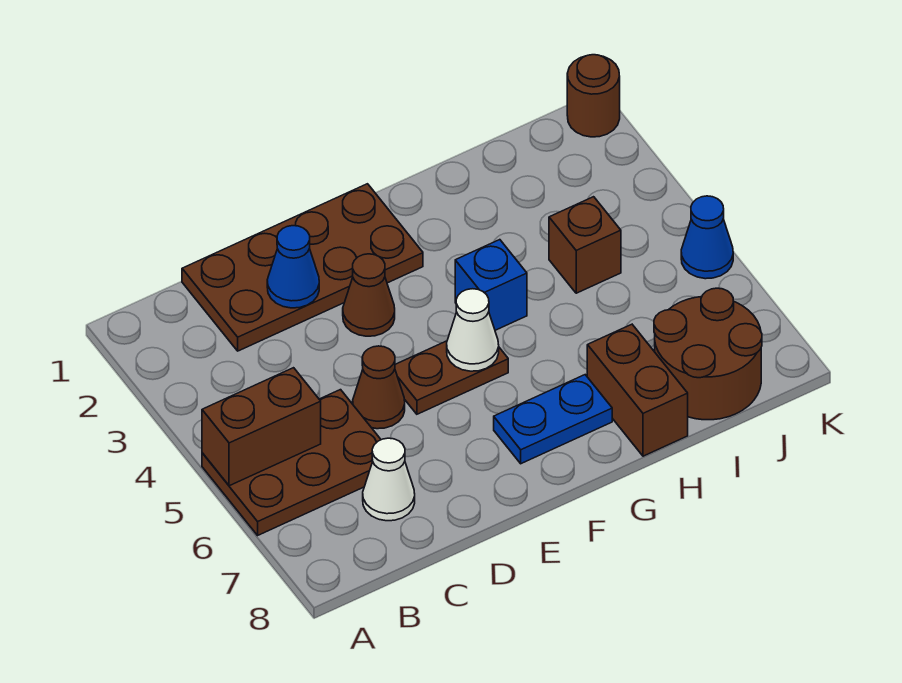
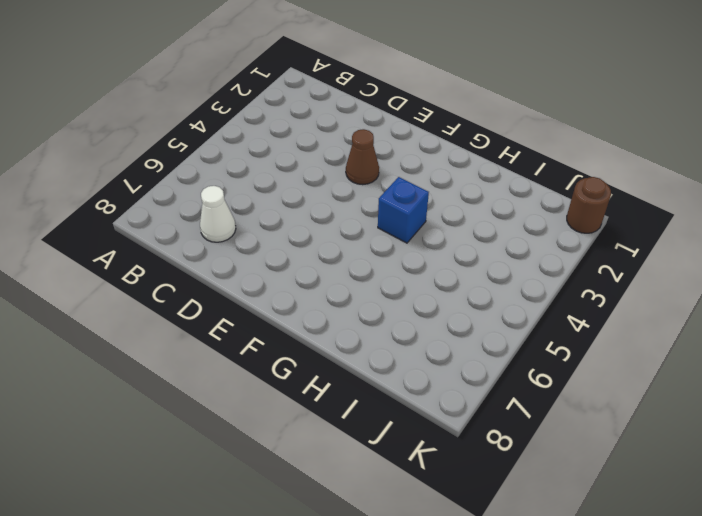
none -> brown plate A5:C6 level 1
none -> brown plate C1:F2 level 1
none -> brown cone D5 level 1

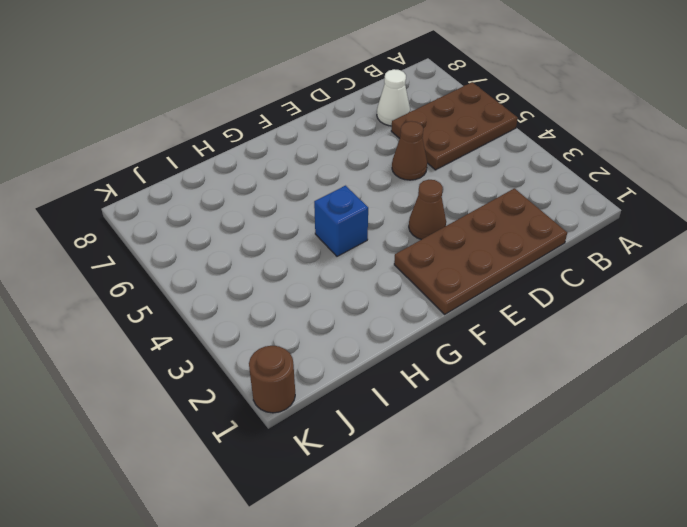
none -> brown plate E5:F5 level 1
none -> blue plate F7:G7 level 1
none -> brown brick H7:H8 level 1

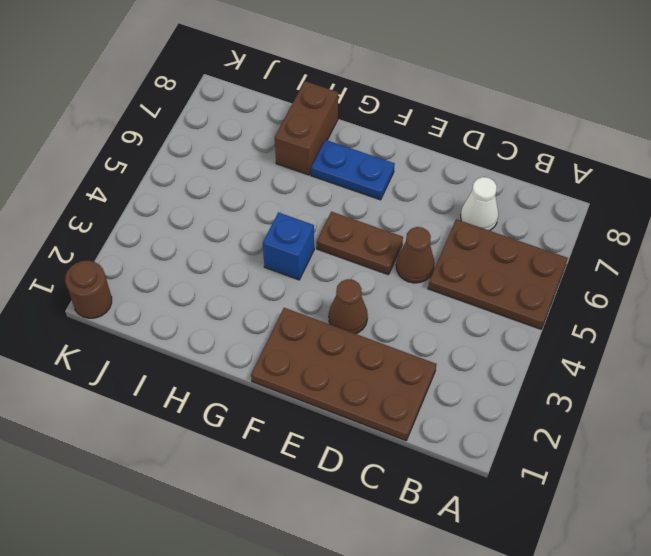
none -> brown brick I4 level 1
none -> brown round brick I7:J8 level 1
none -> blue cone K5 level 1

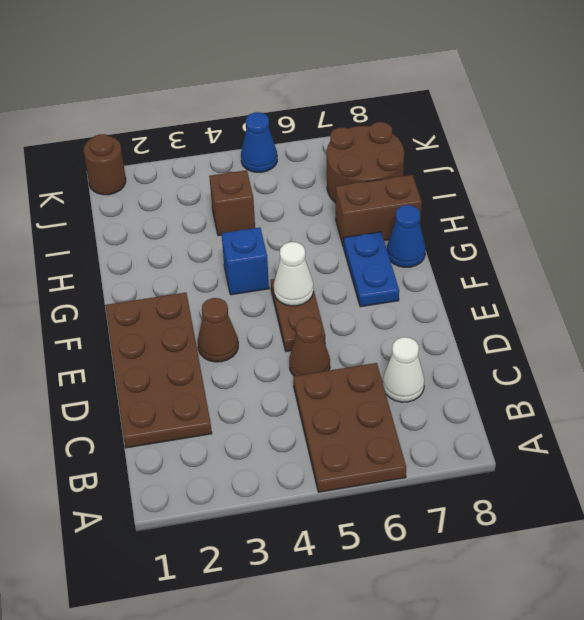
blue cone G8 level 1 -> blue cone D2 level 2
none -> brown brick A5:B5 level 2

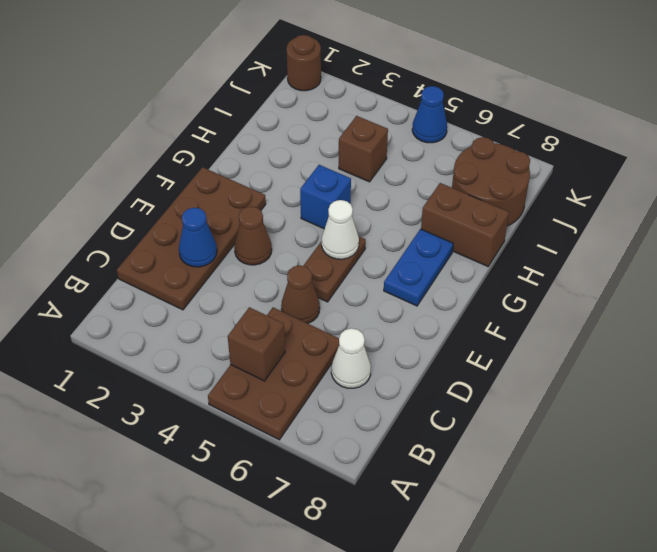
brown brick B5 level 2 -> brown brick A5:B5 level 2

